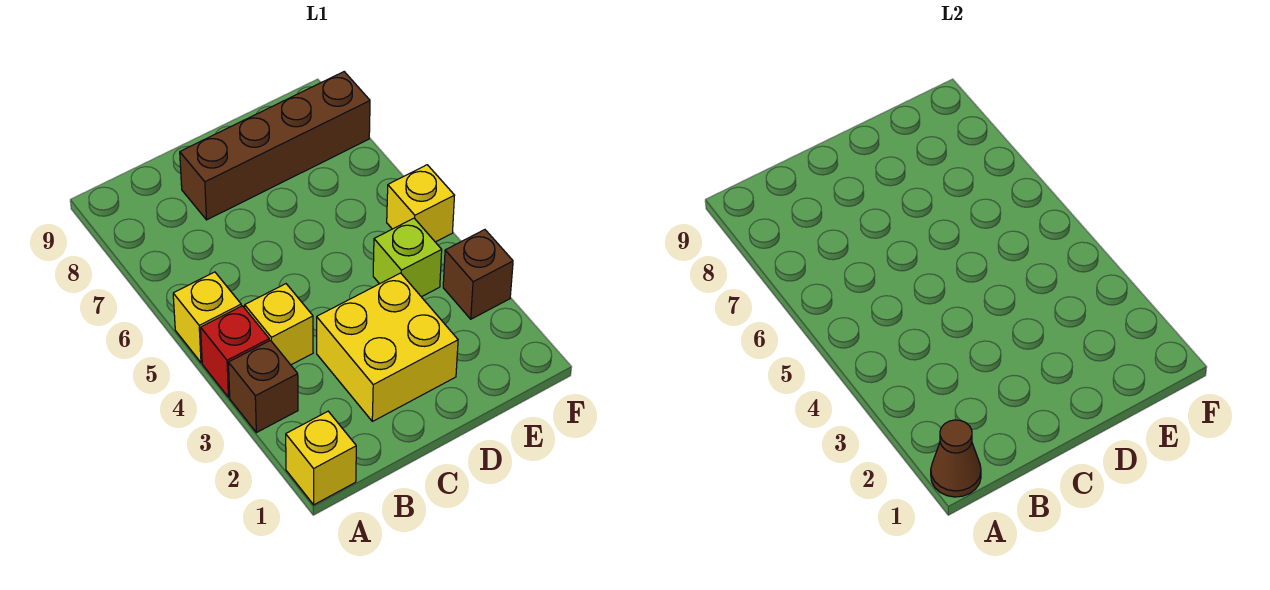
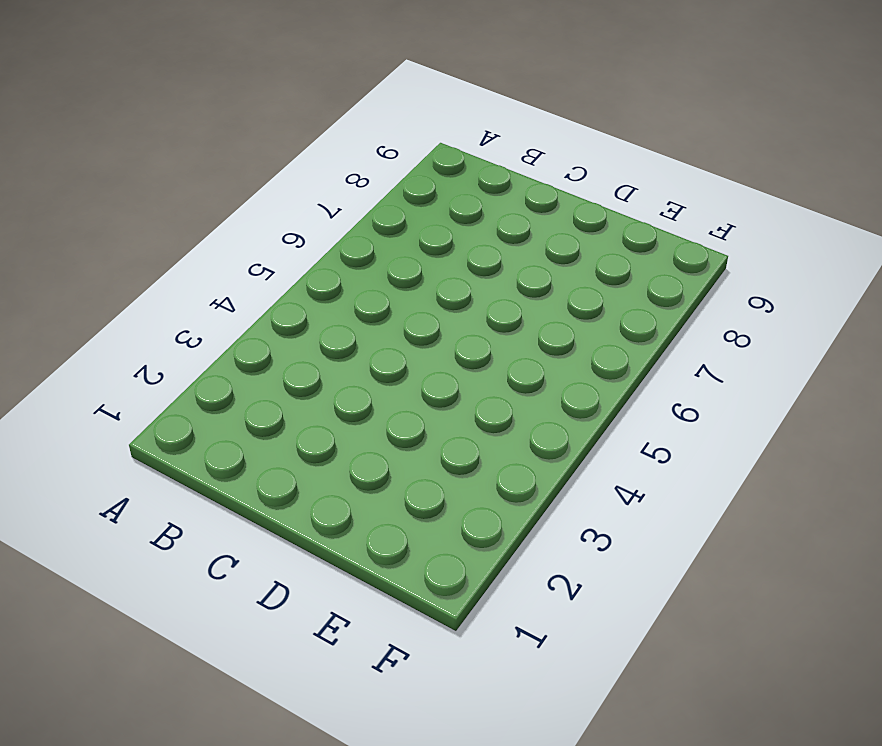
none -> yellow brick A1 level 1
none -> brown brick A3 level 1

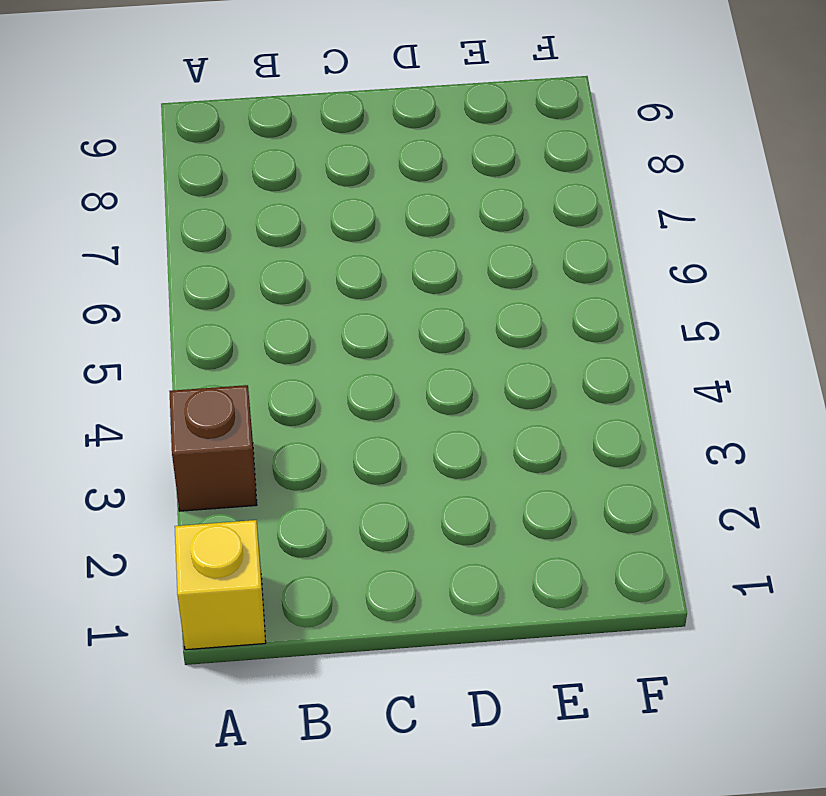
none -> red brick A4 level 1
none -> yellow brick A5 level 1

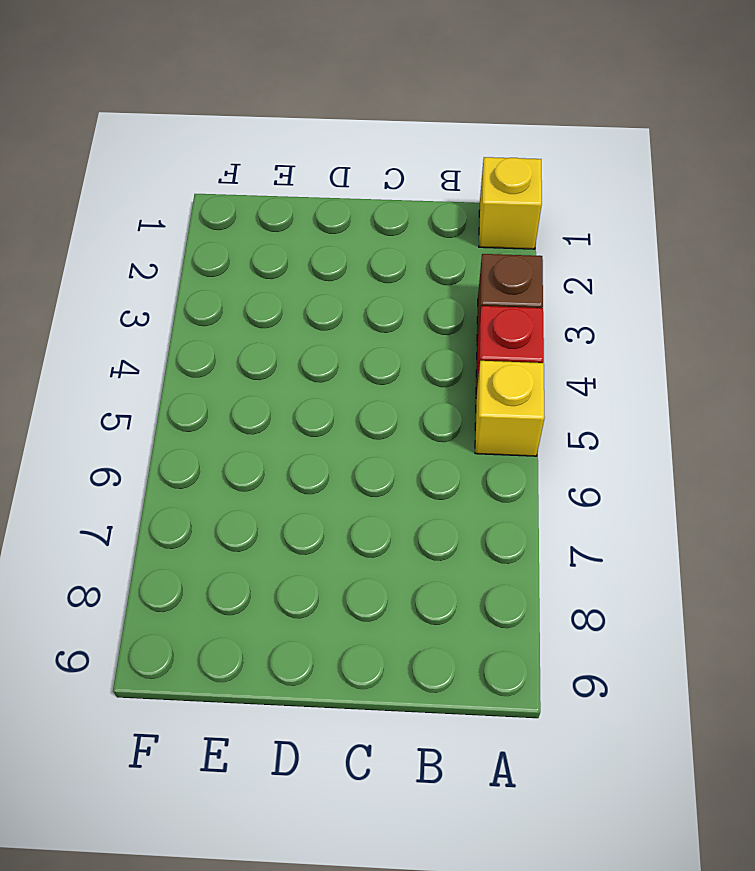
none -> yellow brick B4 level 1
none -> yellow brick C2:D3 level 1

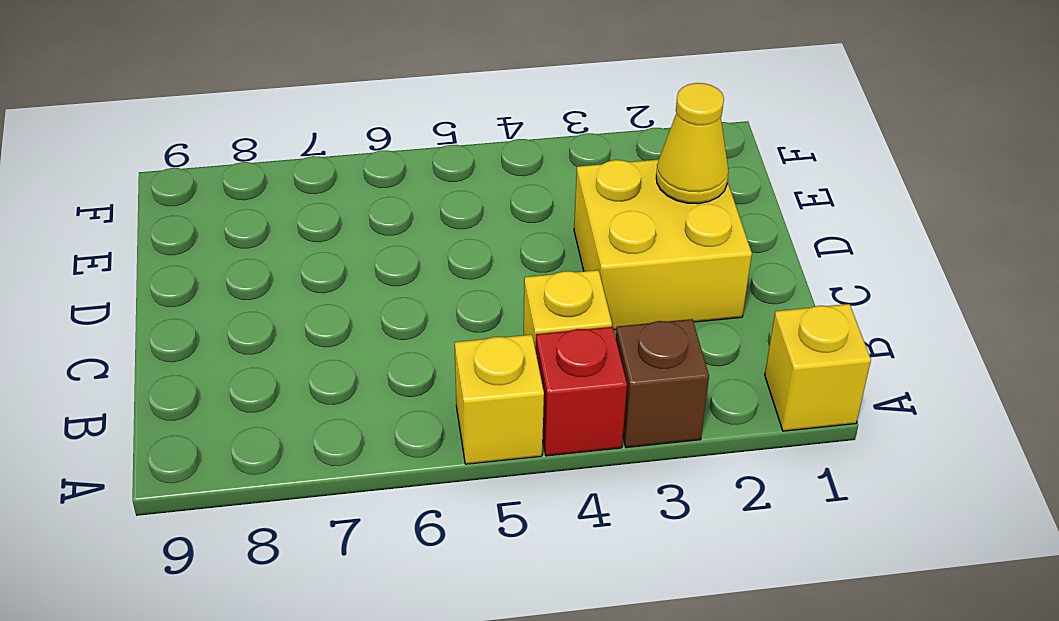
yellow cone D2 level 2 -> none
none -> brown brick C8:F8 level 1
none -> lime brick E4 level 1

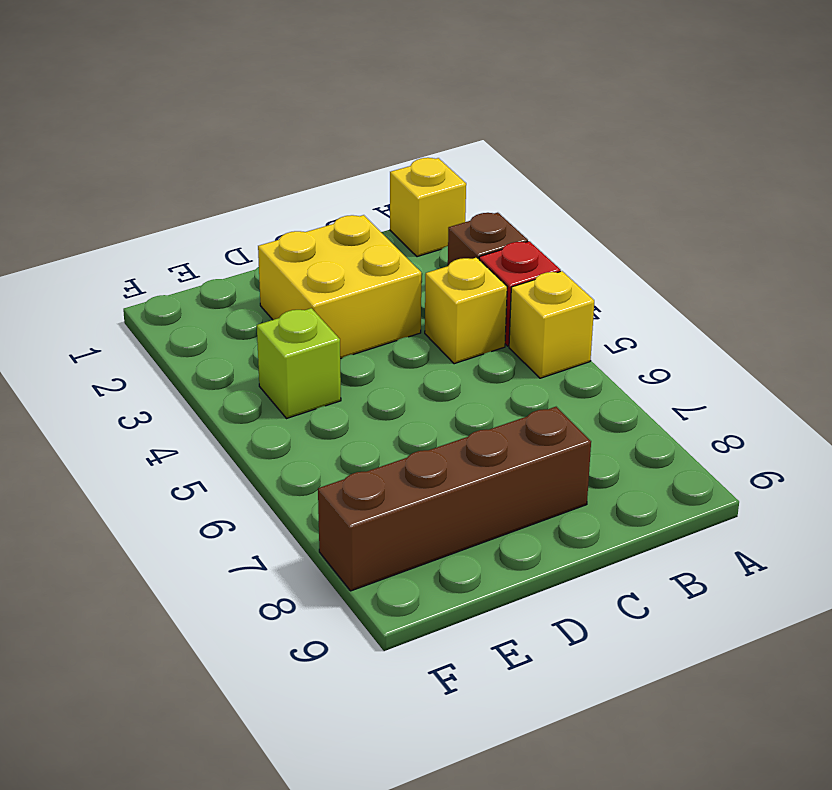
none -> brown brick F3 level 1
none -> yellow brick F5 level 1

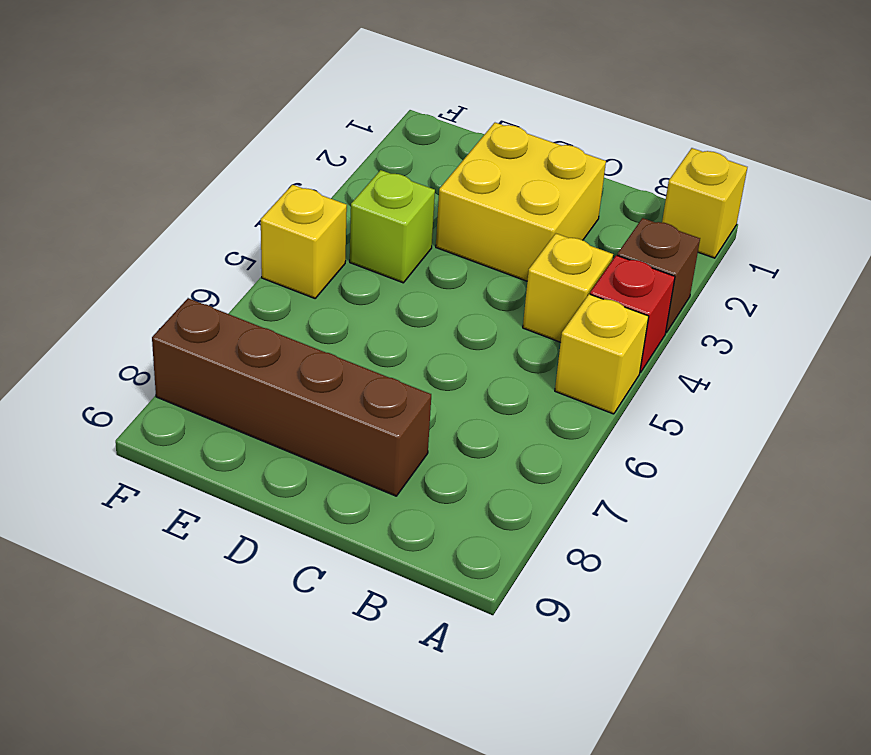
none -> brown brick F3 level 1
none -> brown cone A1 level 2

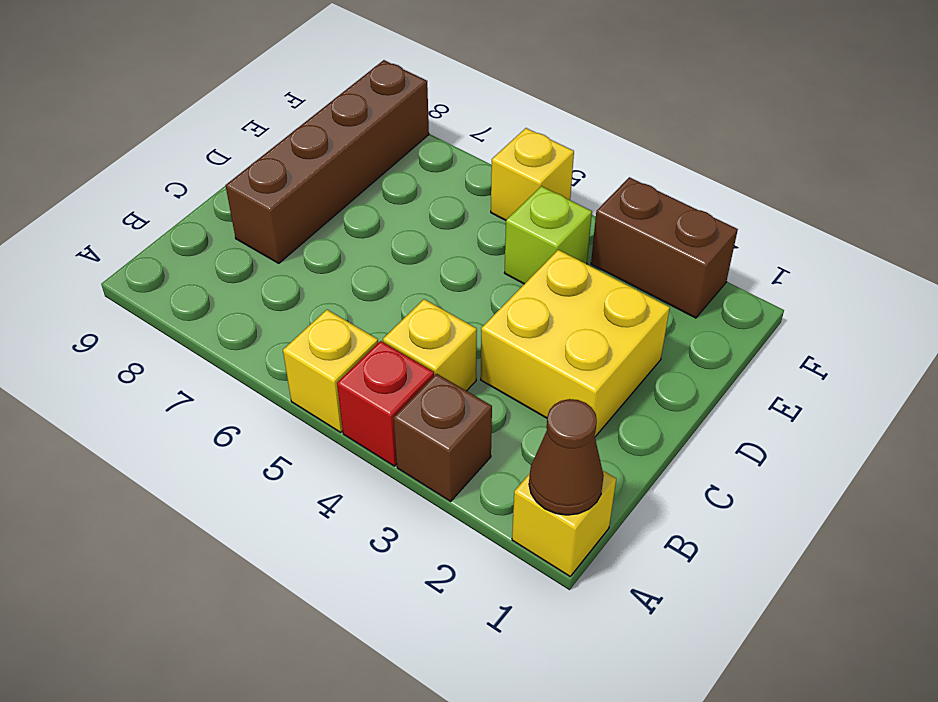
brown brick F2:F3 level 1 -> brown brick F3 level 1

